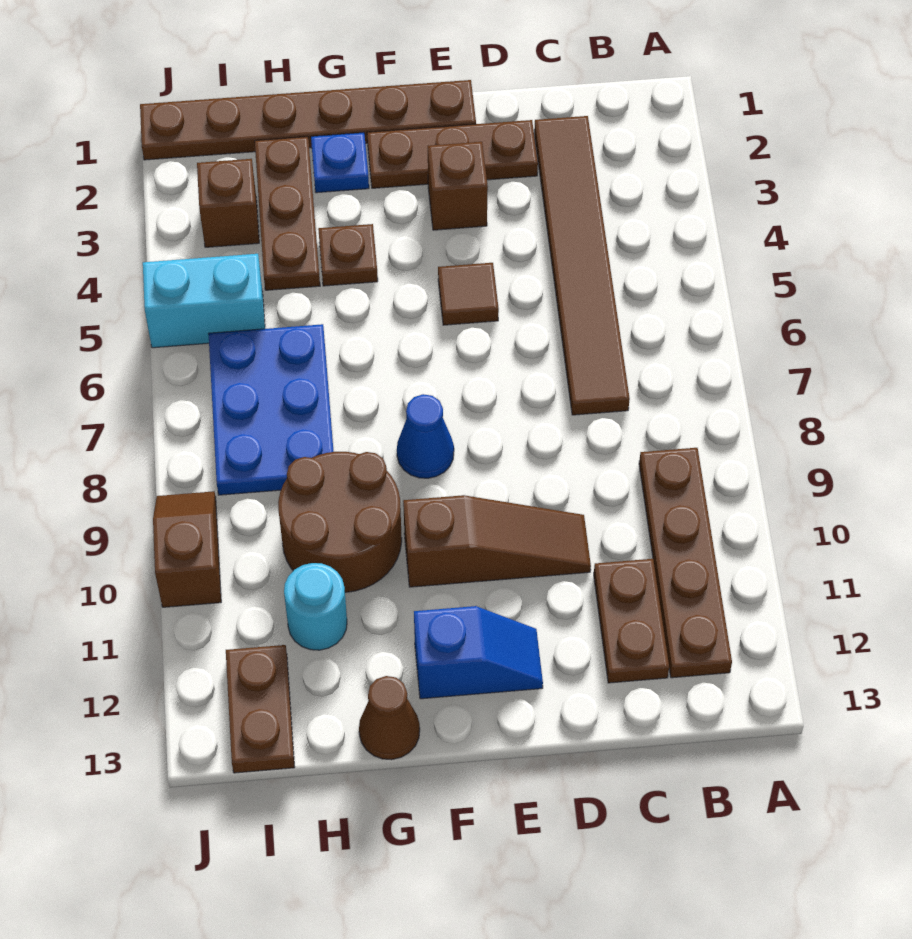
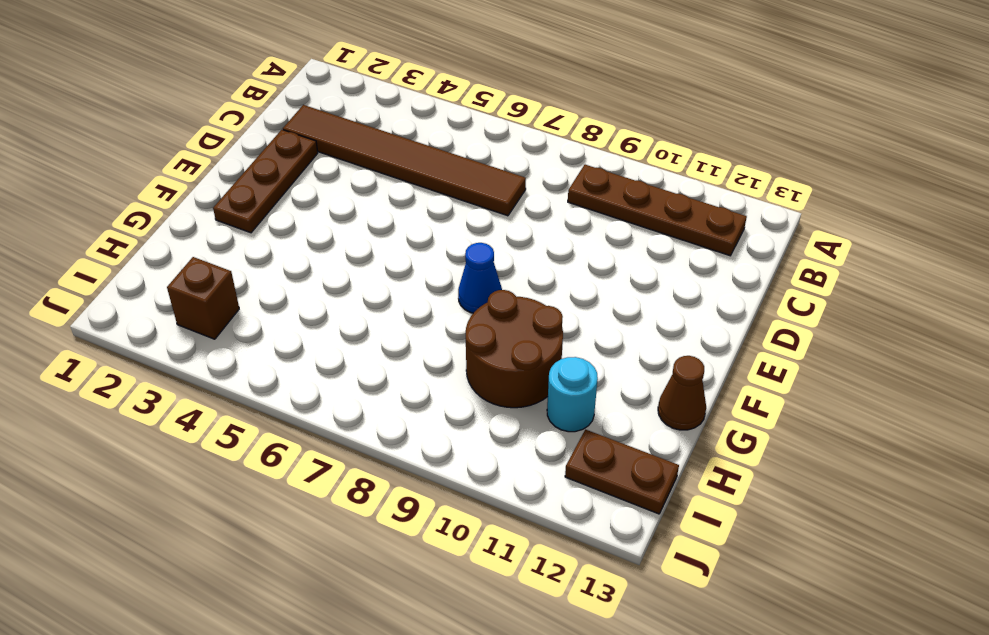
none -> brown plate C11:C12 level 1
none -> brown slope D10:F10 level 1 top F
none -> brown plate E1:J1 level 1

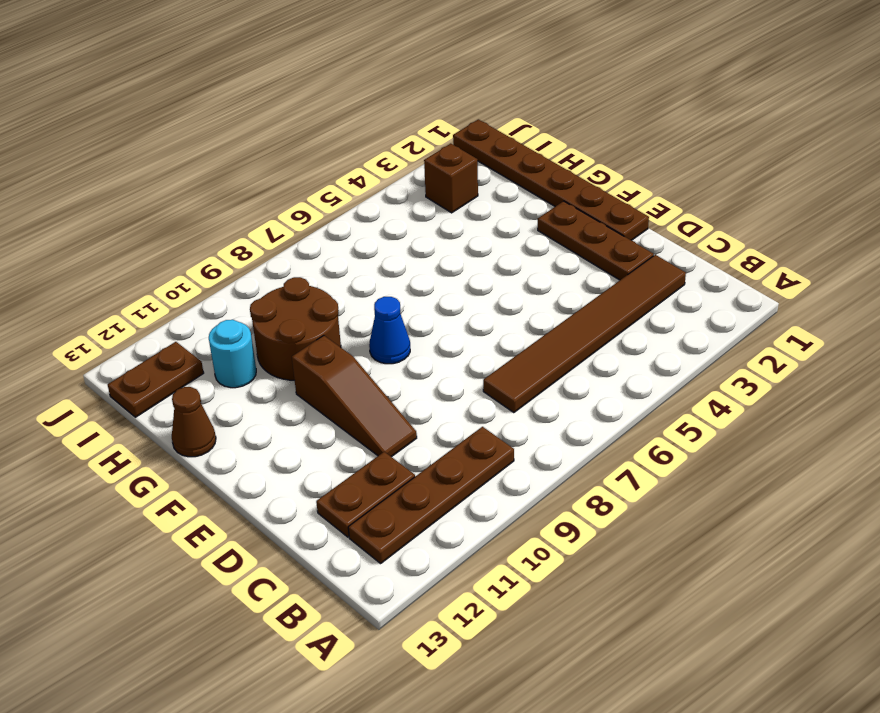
none -> brown brick E3 level 1
none -> brown tile E5 level 1
none -> blue slope E12:F12 level 1 top F

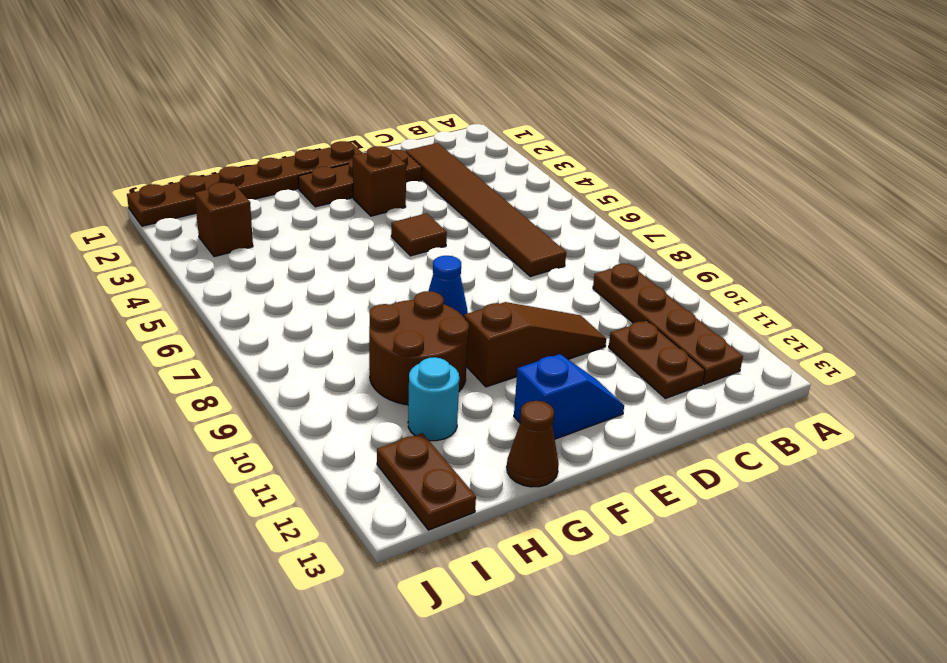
none -> blue plate G2 level 1
none -> brown plate G4 level 1
none -> brown plate H2:H4 level 1

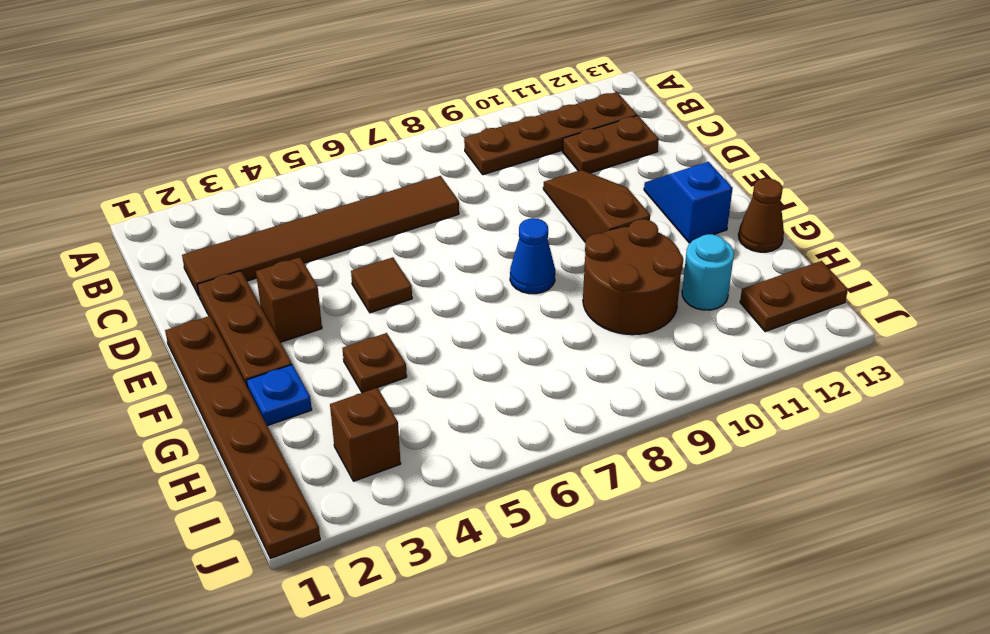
none -> brown plate H2:H4 level 1
none -> blue plate H6:I8 level 1
none -> cyan brick I5:J5 level 1

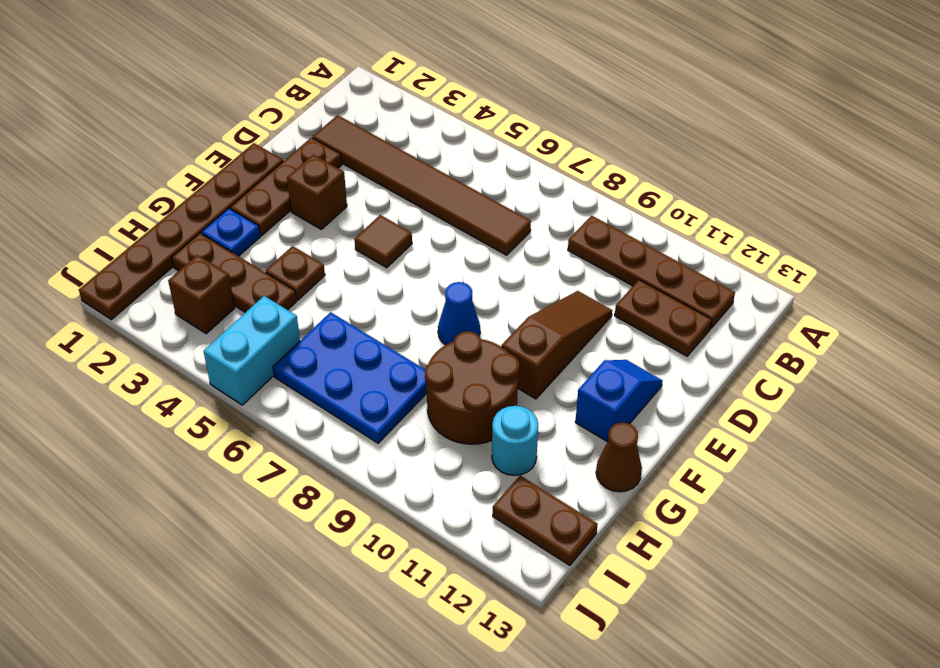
none -> brown slope J9:J10 level 1 top 10

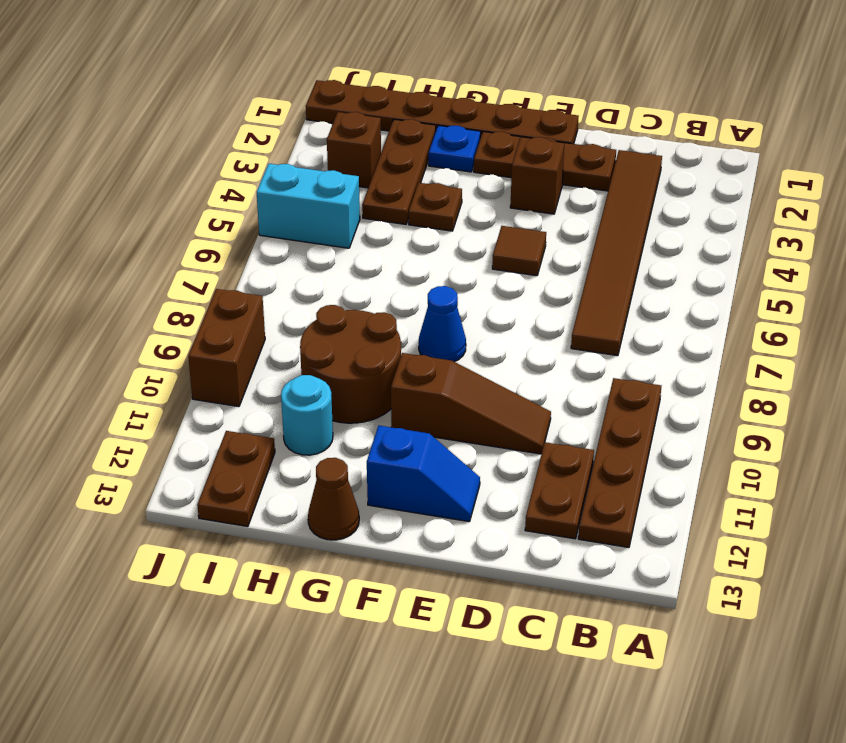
brown brick J9:J10 level 1 -> brown slope J9:J10 level 1 top 10
none -> blue plate H6:I8 level 1

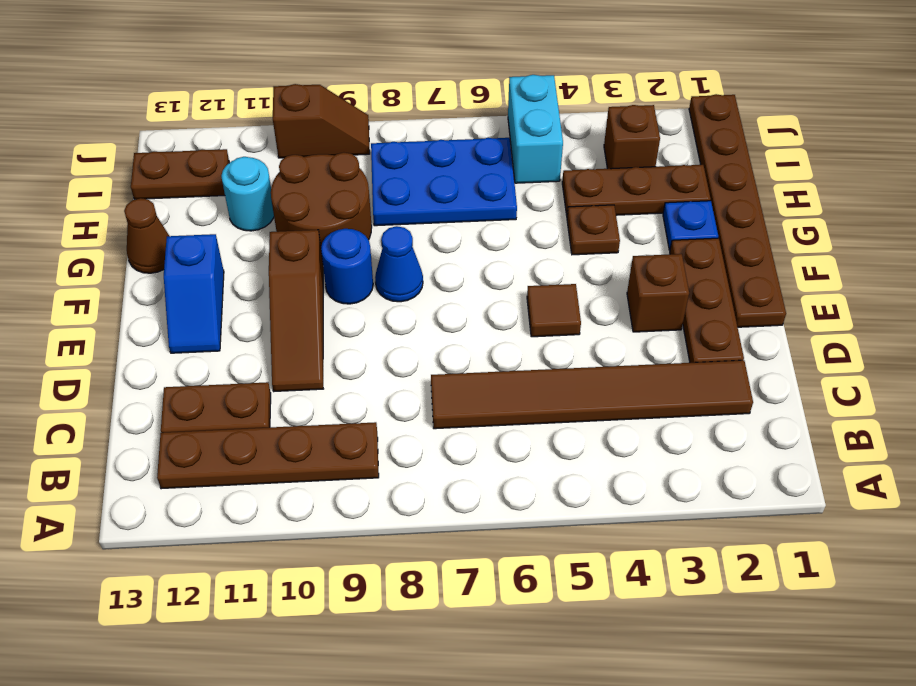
blue round brick F9 level 1 -> none

